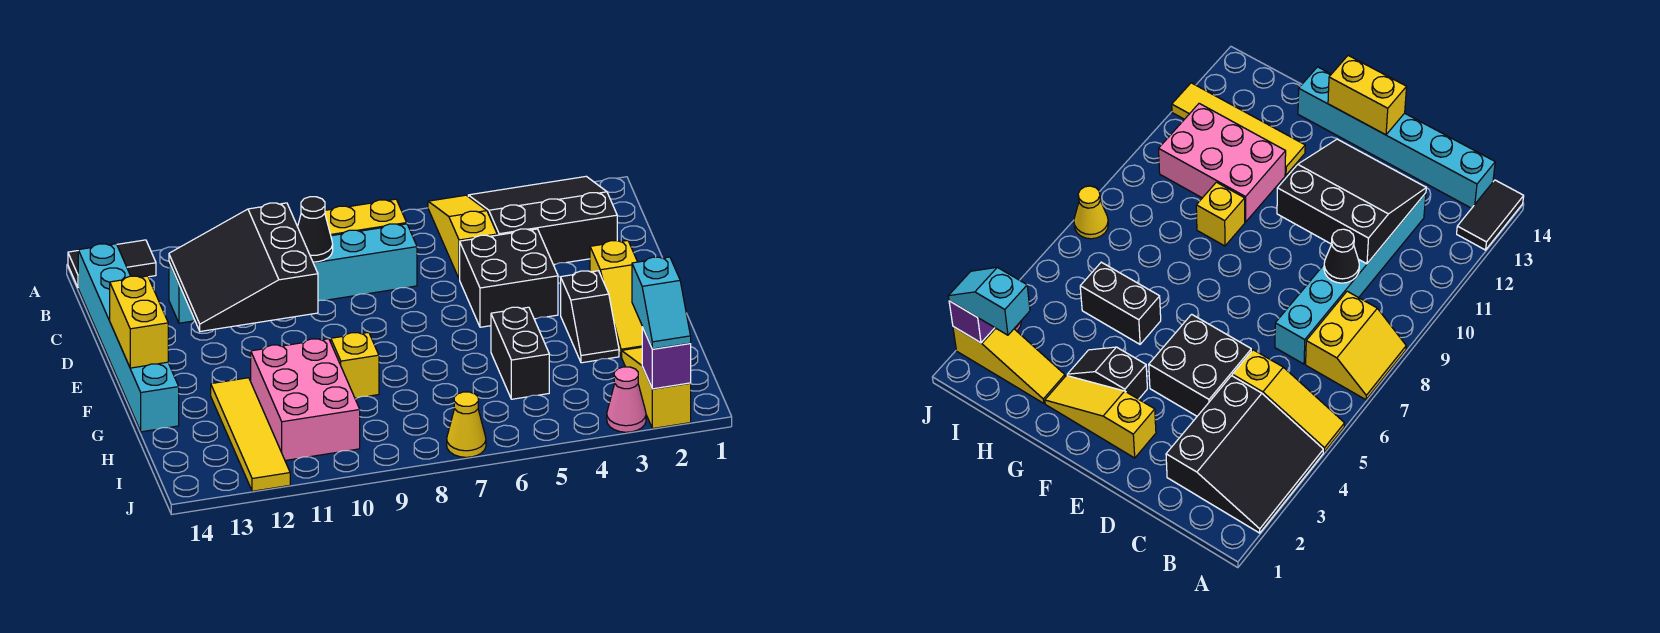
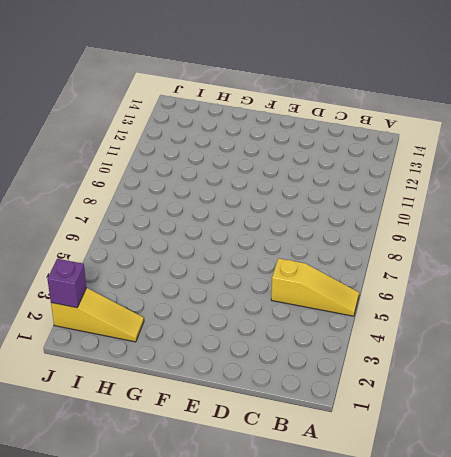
none -> black slope A2:C4 level 1 top C
none -> yellow slope A7:B8 level 1 top B
none -> black tile A13:A14 level 1

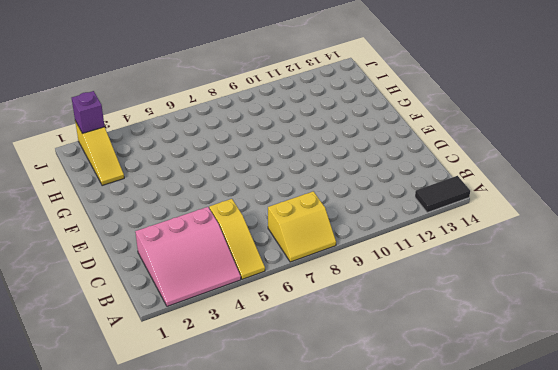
pink slope A2:C4 level 1 top C -> black slope A2:C4 level 1 top C
none -> cyan brick B14:G14 level 1
none -> cyan brick C7:C12 level 1
none -> black brick D4:E5 level 1

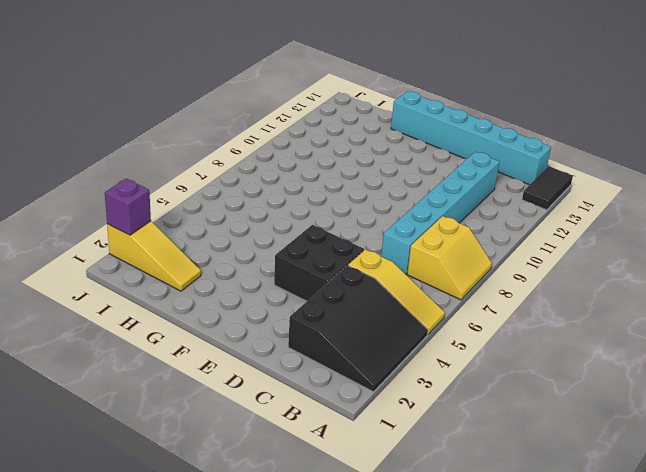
none -> yellow slope E2:G2 level 1 top E
none -> black slope F3:G3 level 1 top F
none -> black brick G5:H5 level 1

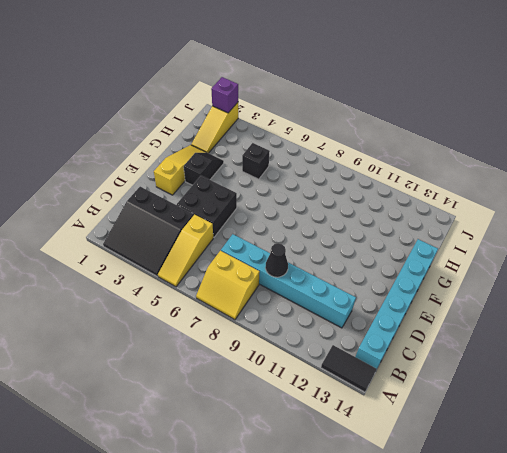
black brick H5 level 1 -> black brick G5:H5 level 1
none -> yellow brick G9 level 1
none -> pink brick G10:I11 level 1
none -> yellow tile G12:J12 level 1

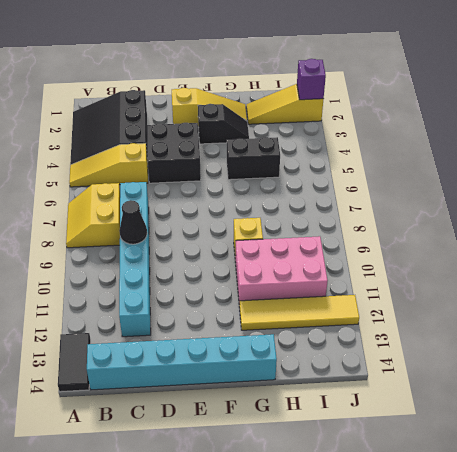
none -> pink cone J3 level 1
none -> yellow cone J7 level 1
none -> black slope C10:E12 level 2 top 10

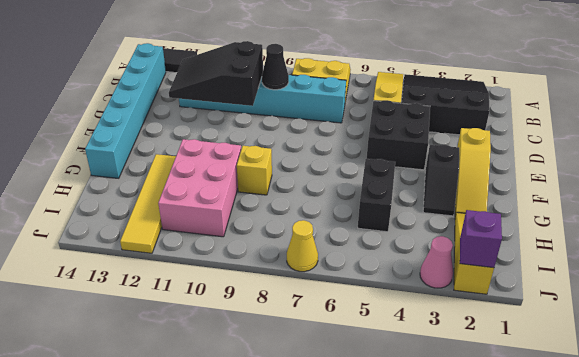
black slope C10:D12 level 2 top 10 -> black slope C10:E12 level 2 top 10
none -> yellow brick E14:F14 level 2
none -> cyan slope I2:J2 level 3 top I

